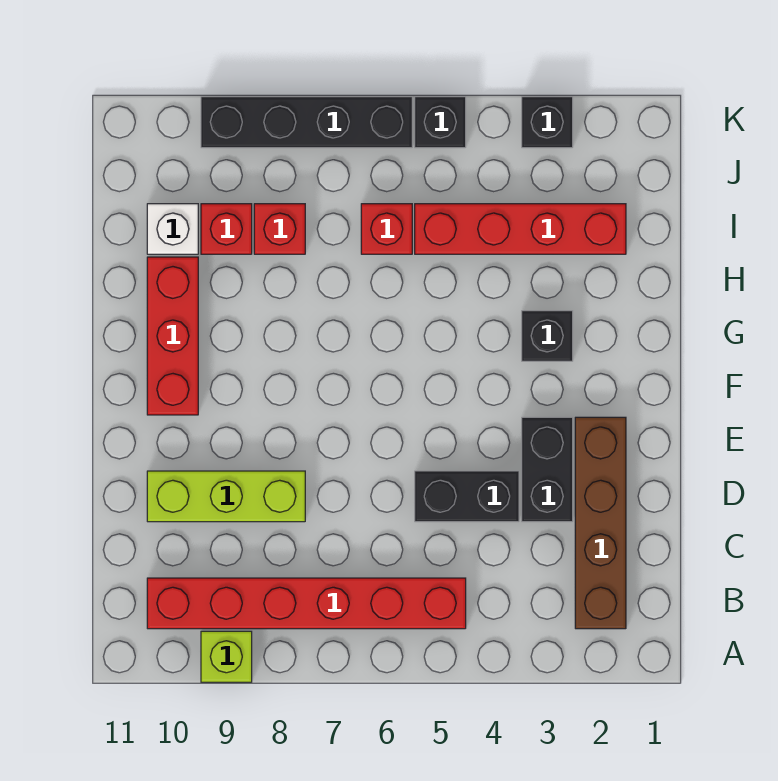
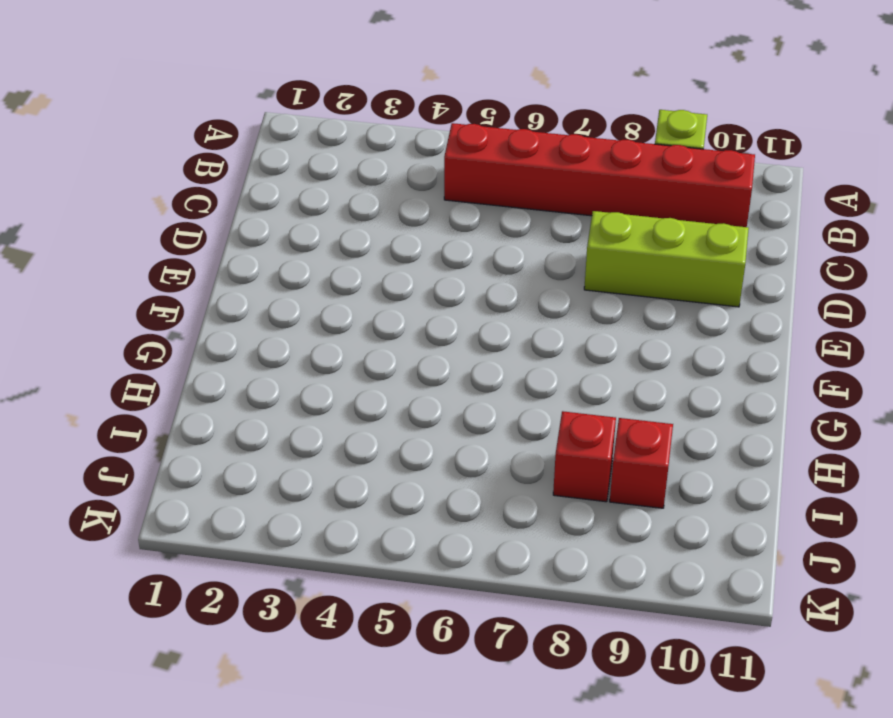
none -> brown brick B2:E2 level 1
none -> black brick D3:E3 level 1
none -> black brick D4:D5 level 1

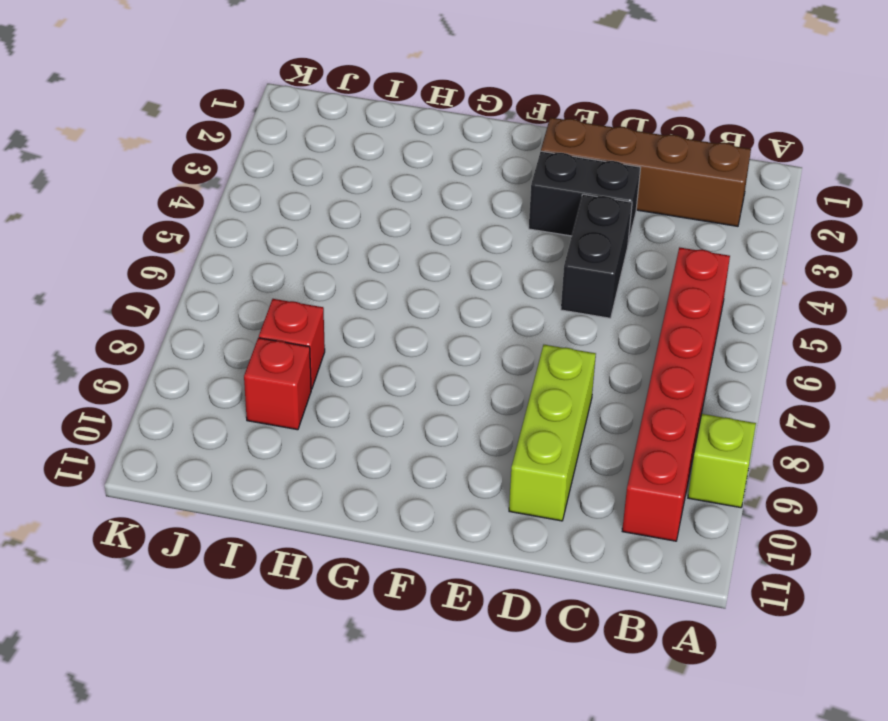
none -> red brick F10:H10 level 1
none -> black brick G3 level 1
none -> red brick I2:I5 level 1

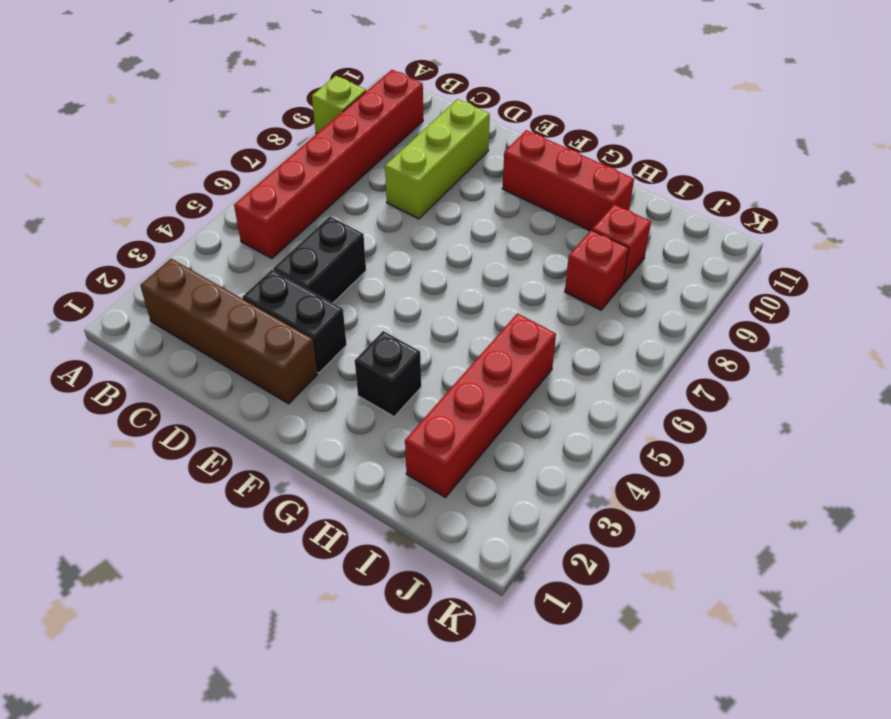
none -> red brick I6 level 1
none -> white brick I10 level 1
none -> black brick K3 level 1

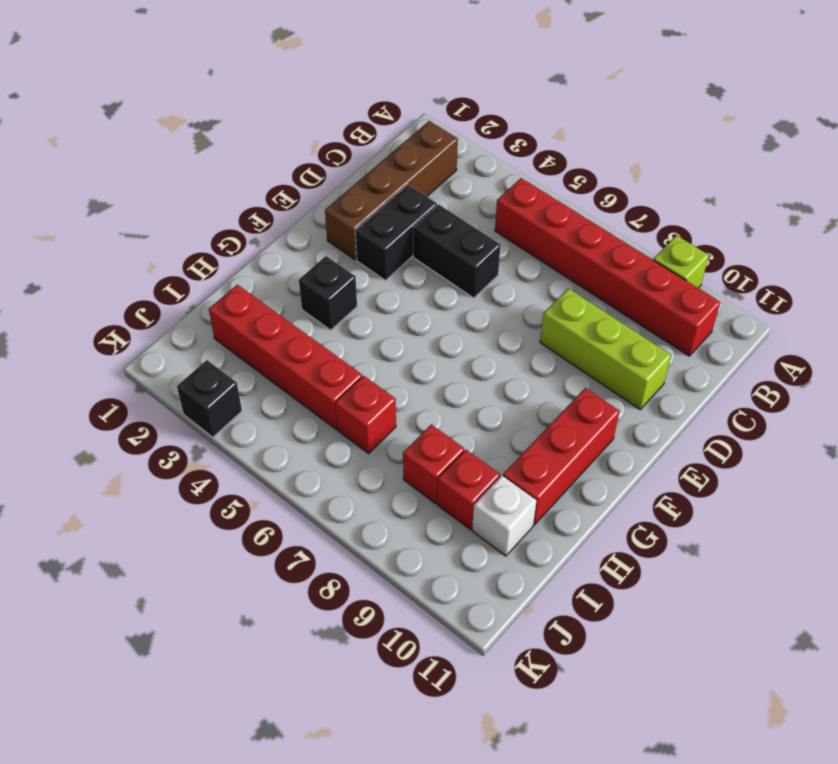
none -> black brick K5 level 1
none -> black brick K6:K9 level 1

